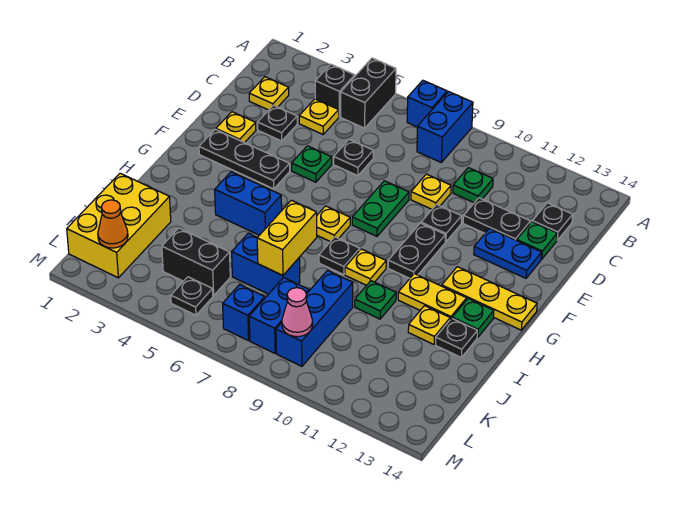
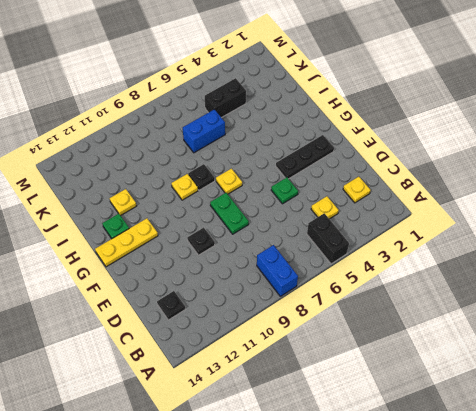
none -> blue brick A7 level 1
none -> black brick B4 level 1
none -> green plate C10 level 1
none -> black plate D3 level 1

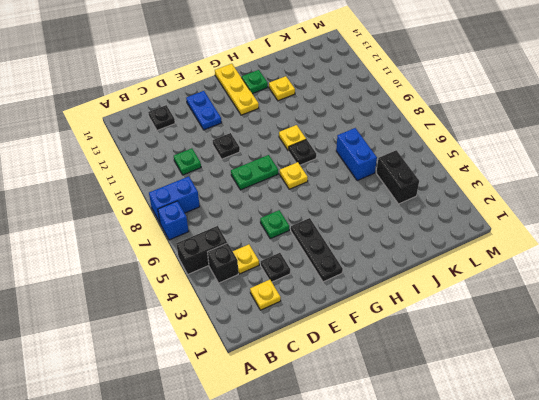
none -> black plate D6 level 1
none -> yellow plate D9 level 1
none -> black plate D11:D12 level 1
none -> green plate D13 level 1

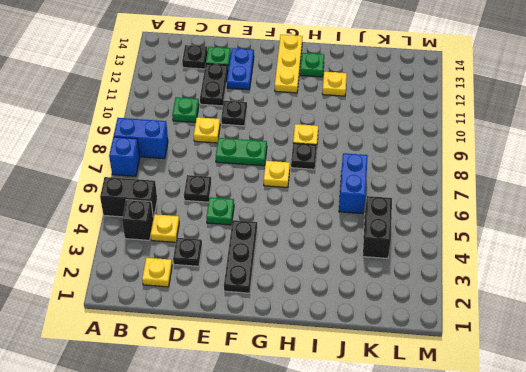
none -> yellow plate E2 level 1
none -> black plate F10:G10 level 1
none -> blue brick H4:H5 level 1
none -> yellow plate H11:H12 level 1

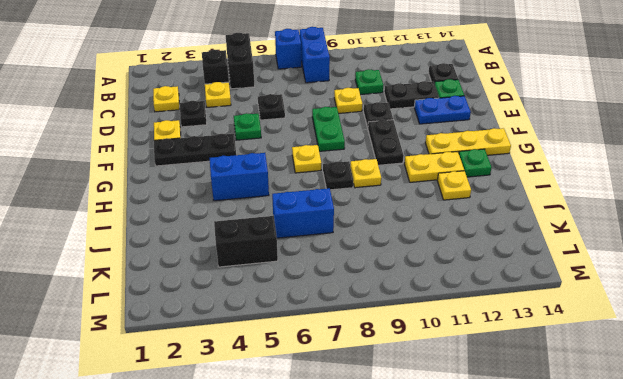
none -> green plate I10 level 1
none -> black plate I13 level 1
none -> yellow brick J1:L2 level 1
none -> blue brick J9:L9 level 1

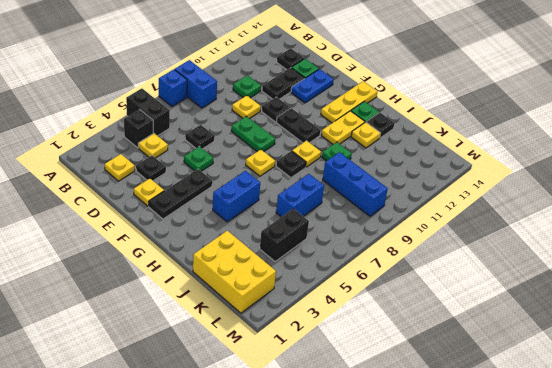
none -> blue brick K8:L8 level 1
none -> black plate L5 level 1
none -> blue brick L7 level 1
none -> yellow brick I7:J7 level 2

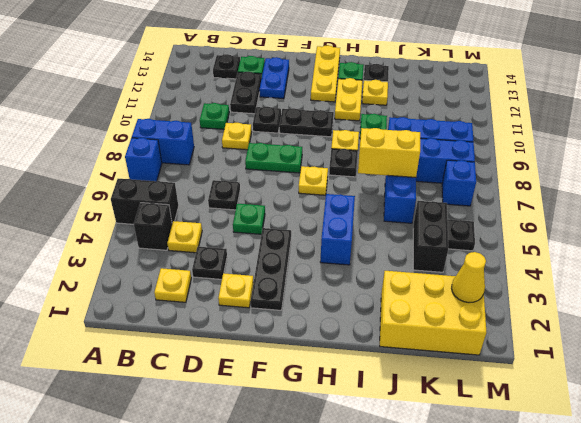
yellow cone L2 level 2 -> orange cone L2 level 2
none -> pink cone L9 level 2

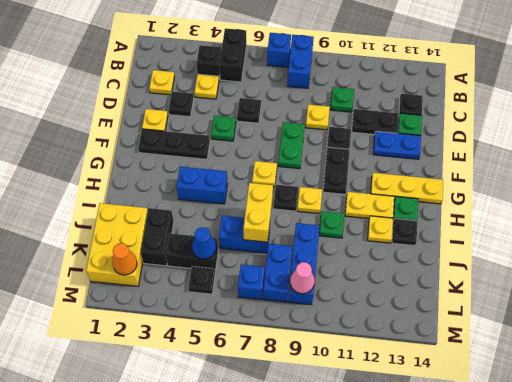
black brick J3:K3 level 1 -> none
blue cone K5 level 2 -> none

